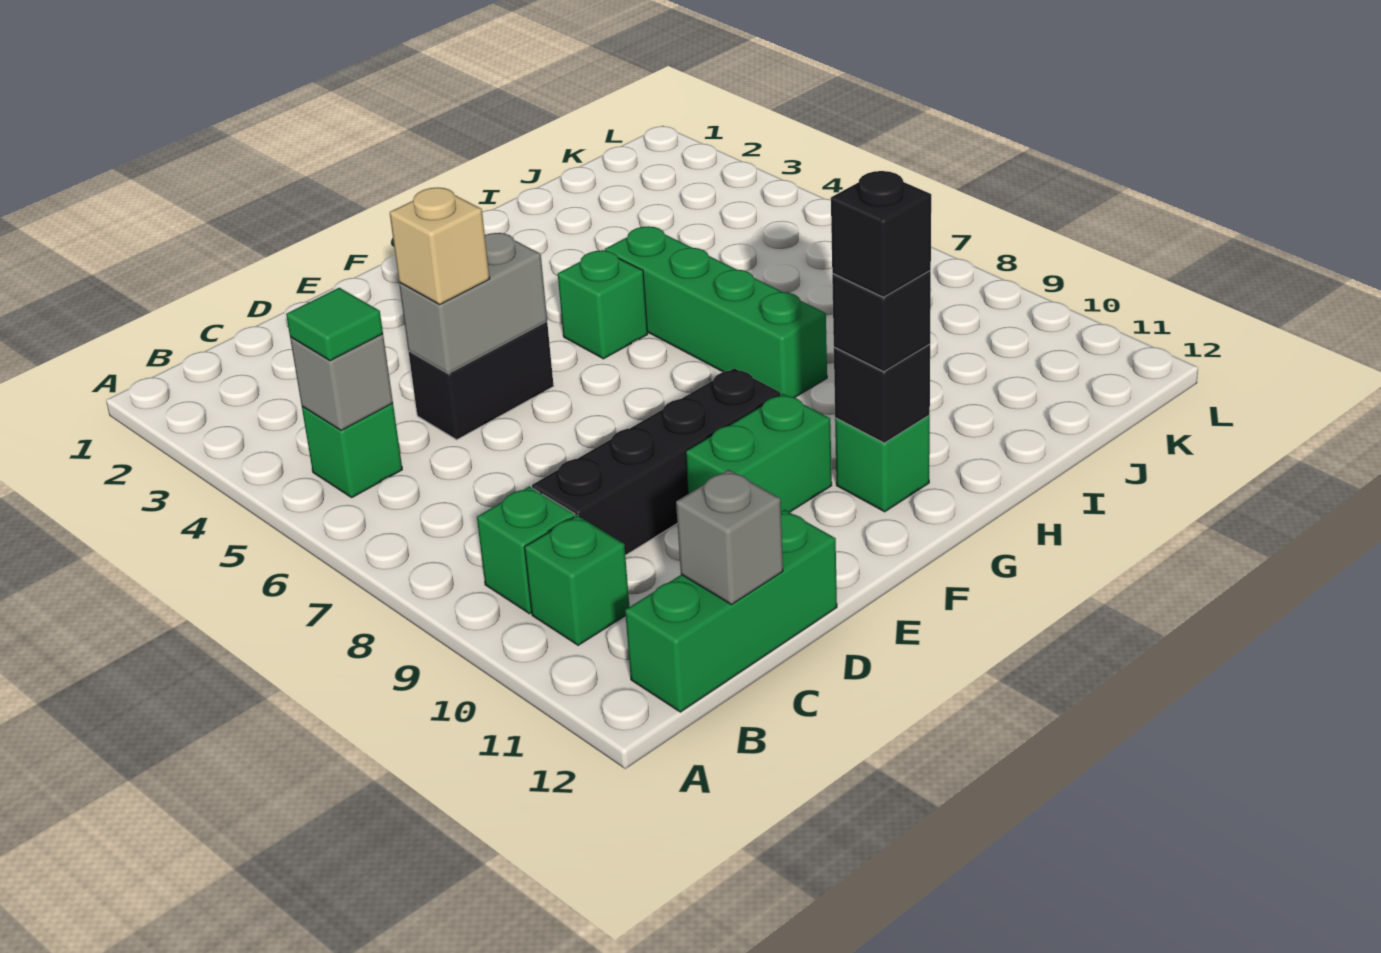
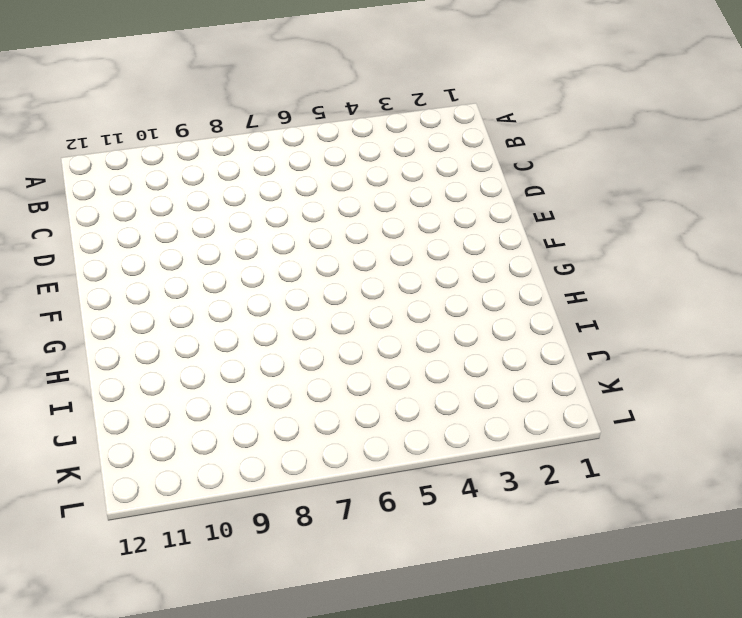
none -> green brick B5 level 1
none -> green brick B9 level 1
none -> green brick B10 level 1

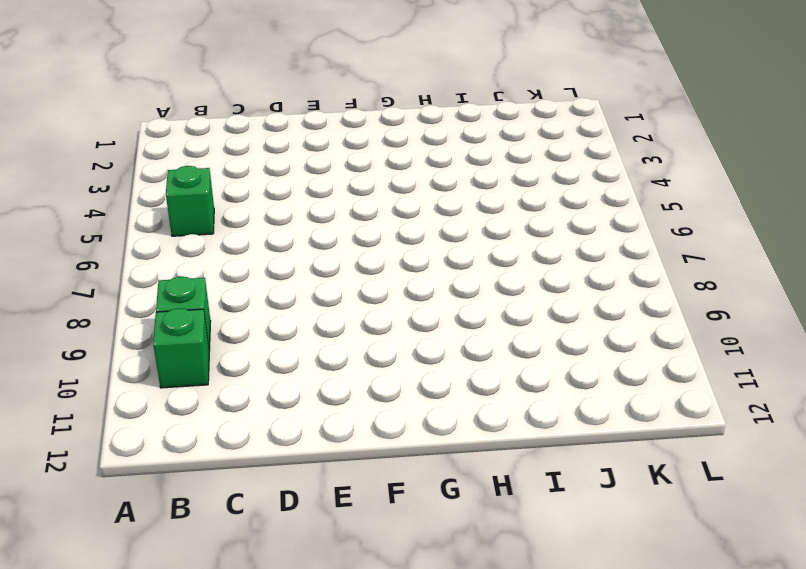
none -> green brick B12:D12 level 1
none -> black brick C9:F9 level 1
none -> black brick D5:E5 level 1

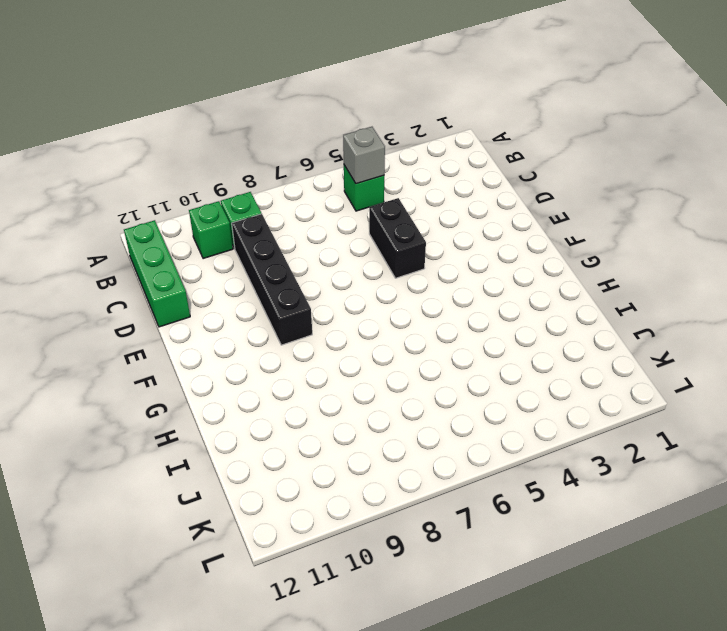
none -> green brick E10:F10 level 1
none -> green brick G5 level 1
none -> green brick G11 level 1

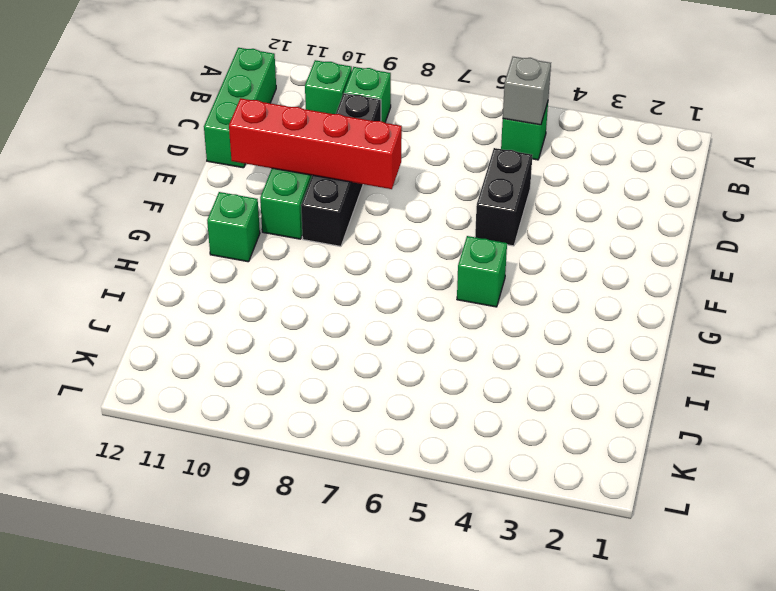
red brick E8:E11 level 2 -> none
none -> green brick H5:H8 level 1
none -> grey brick C12 level 2
none -> grey brick D5:E5 level 2

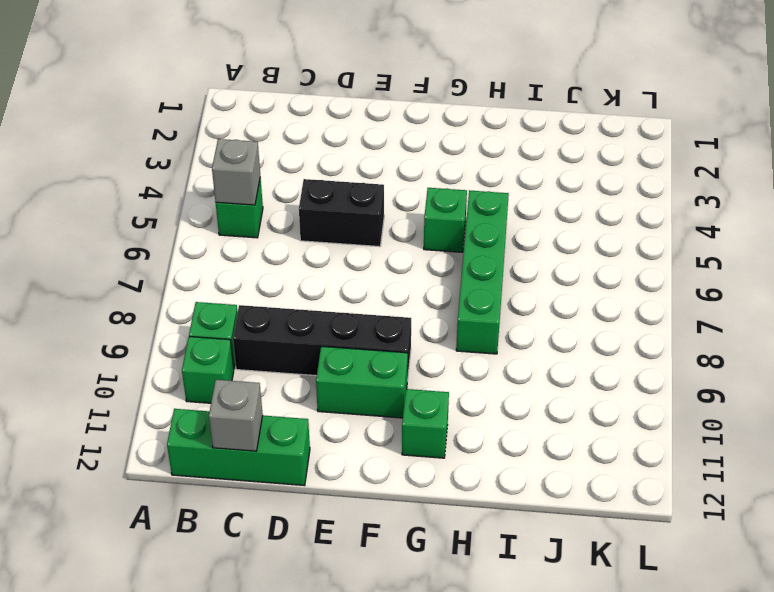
none -> grey brick D5:E5 level 2
none -> black brick G11 level 2
none -> green tile B5 level 3

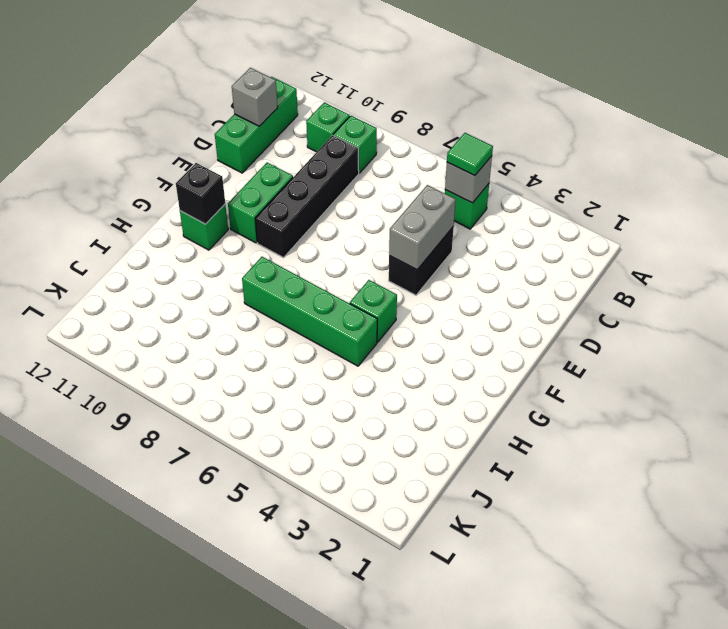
none -> tan brick D5 level 3
none -> black brick G11 level 3
none -> black brick G11 level 4

